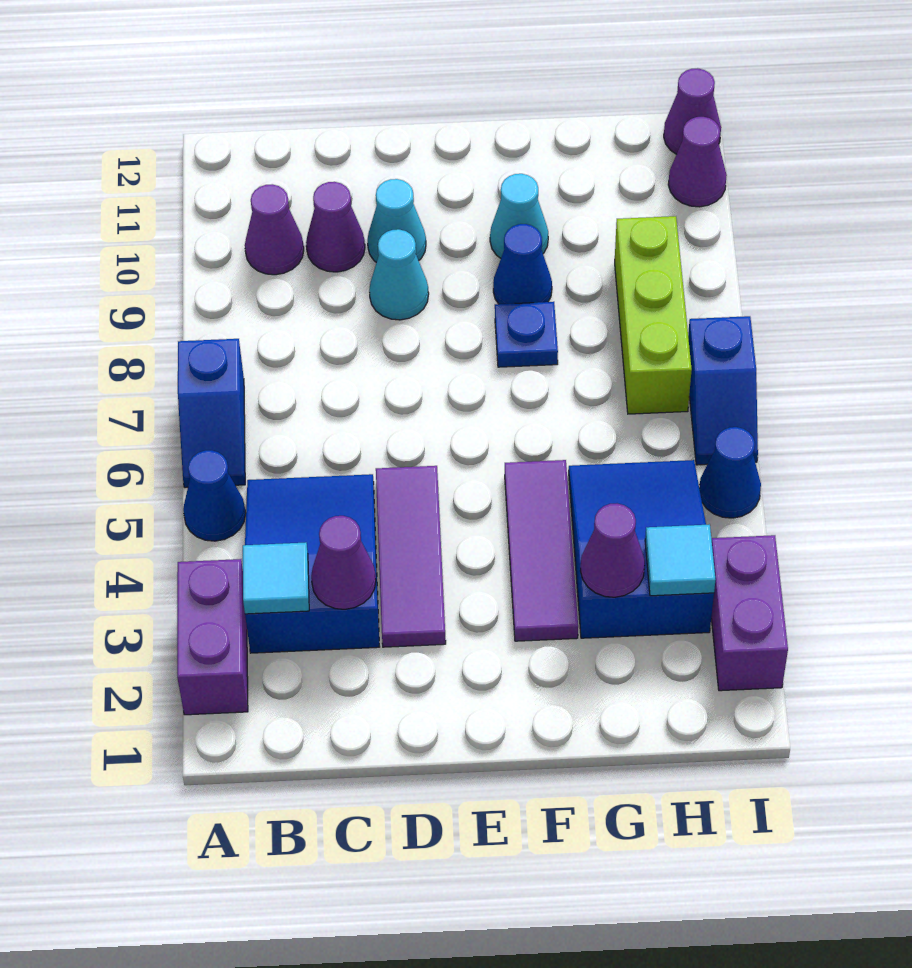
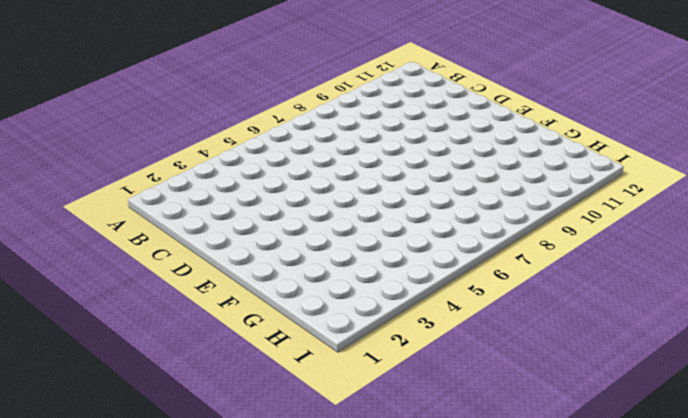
none -> purple brick A2:A3 level 1
none -> blue cone A5 level 1
none -> blue slope A6:A7 level 1 top 7

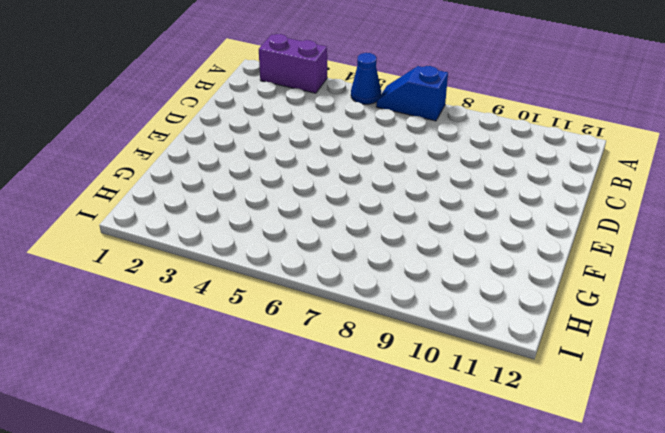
none -> blue slope B3:C5 level 1 top 3
none -> purple cone B10 level 1
none -> purple cone C10 level 1

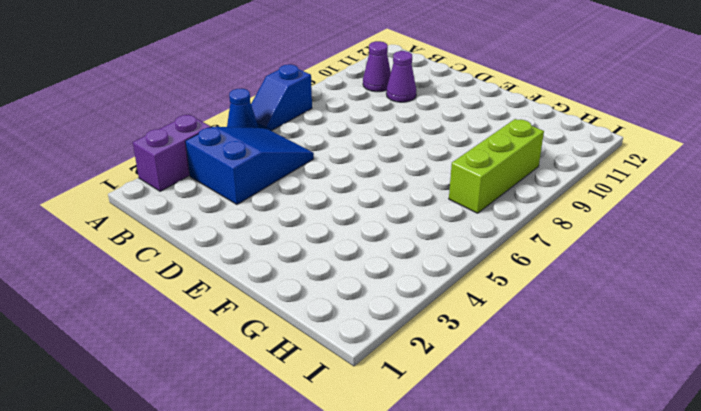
none -> purple tile D3:D5 level 1
none -> cyan cone D9 level 1
none -> cyan cone D10 level 1

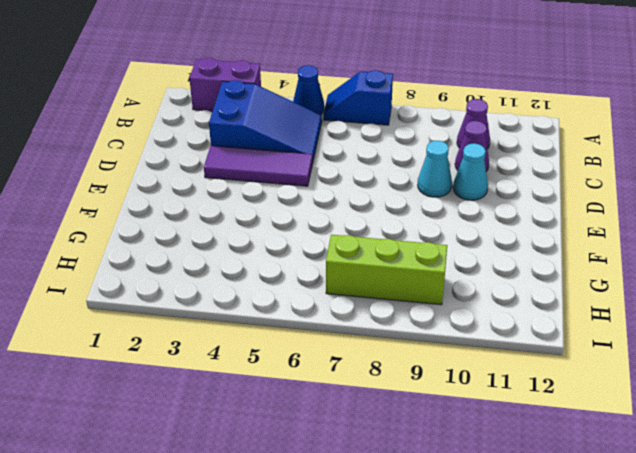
none -> purple tile F3:F5 level 1
none -> blue plate F8 level 1
none -> blue cone F9 level 1

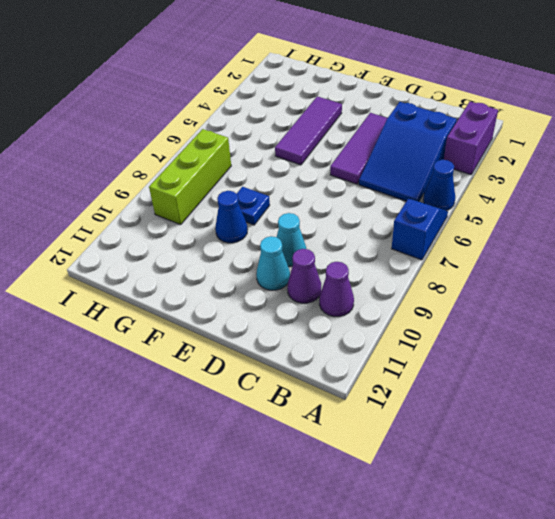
none -> cyan cone F10 level 1
none -> blue slope G3:H5 level 1 top 3
none -> purple brick I2:I3 level 1

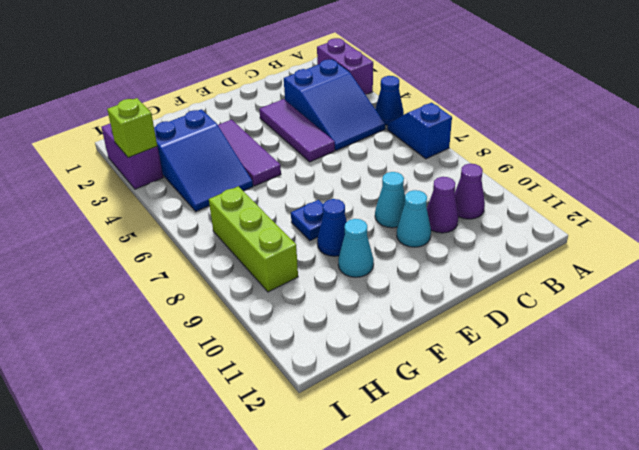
lime brick I3 level 2 -> none
none -> blue cone I5 level 1
none -> blue slope I6:I7 level 1 top 7
none -> purple cone I11 level 1

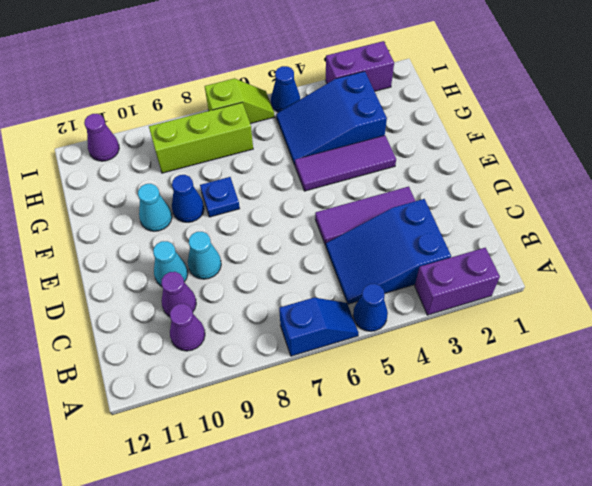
lime slope I6:I7 level 1 top 7 -> blue slope I6:I7 level 1 top 7
none -> purple cone I12 level 1
none -> cyan tile B3 level 2
none -> purple cone C3 level 2

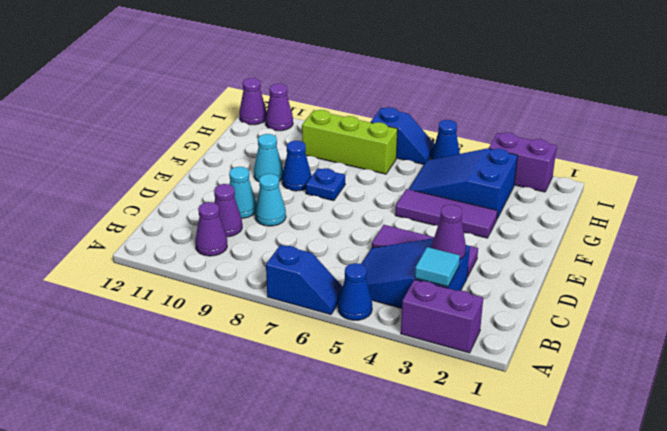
none -> purple cone G3 level 2
none -> cyan tile H3 level 2

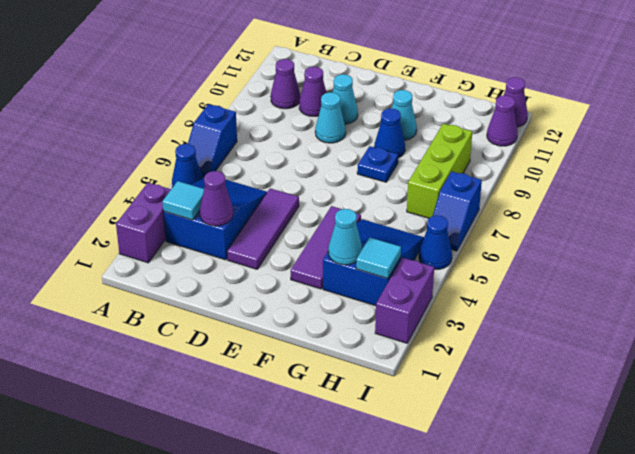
cyan cone G3 level 2 -> purple cone G3 level 2

